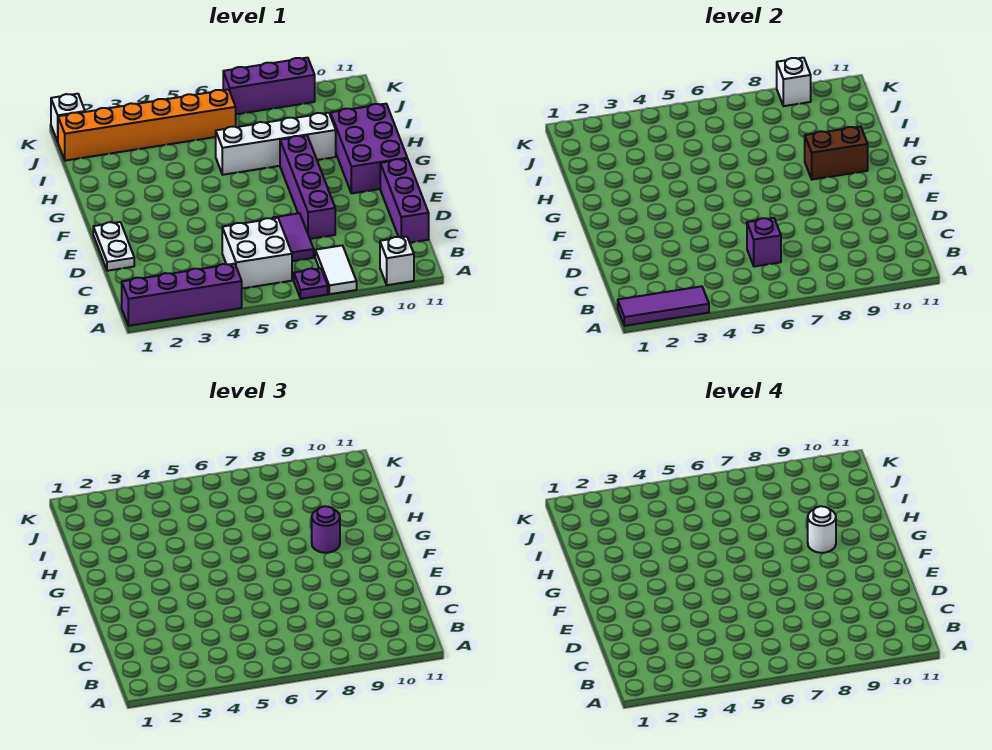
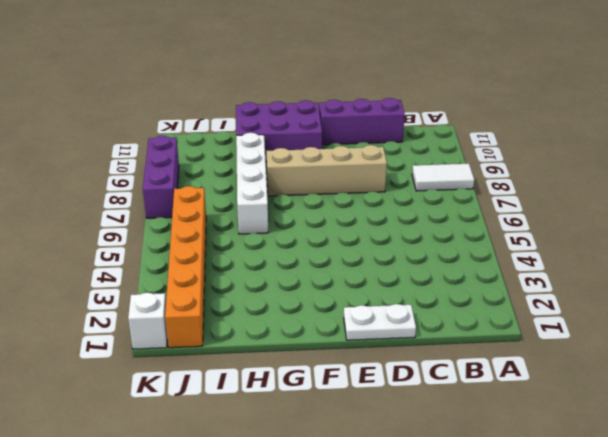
tan brick D8:G8 level 1 -> purple brick D8:G8 level 1
none -> purple brick A1:A4 level 1
none -> purple plate A7 level 1
none -> white brick A10 level 1

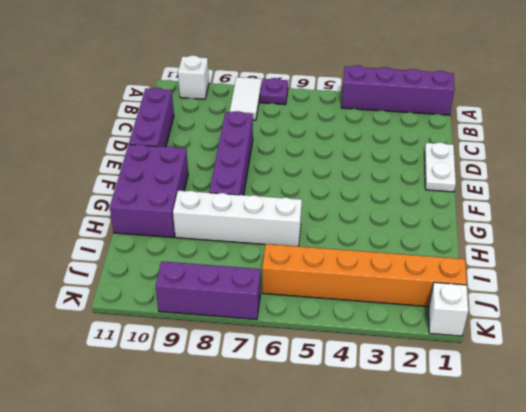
none -> white brick B5:C6 level 1
none -> purple tile C7:D7 level 1
none -> purple tile A1:A3 level 2

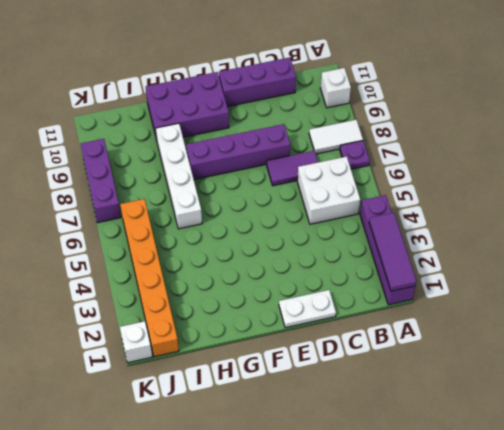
none -> purple brick C6 level 2
none -> brown brick G9:G10 level 2
none -> white brick K9 level 2

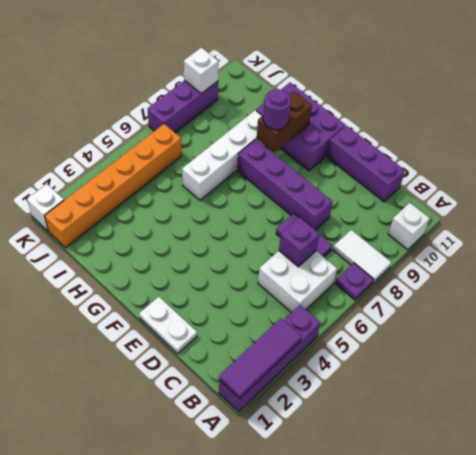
none -> white round brick G9 level 4

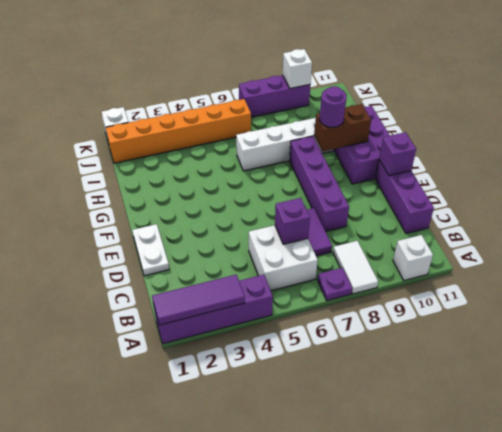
purple brick E11 level 2 -> none
none -> white round brick G9 level 4

